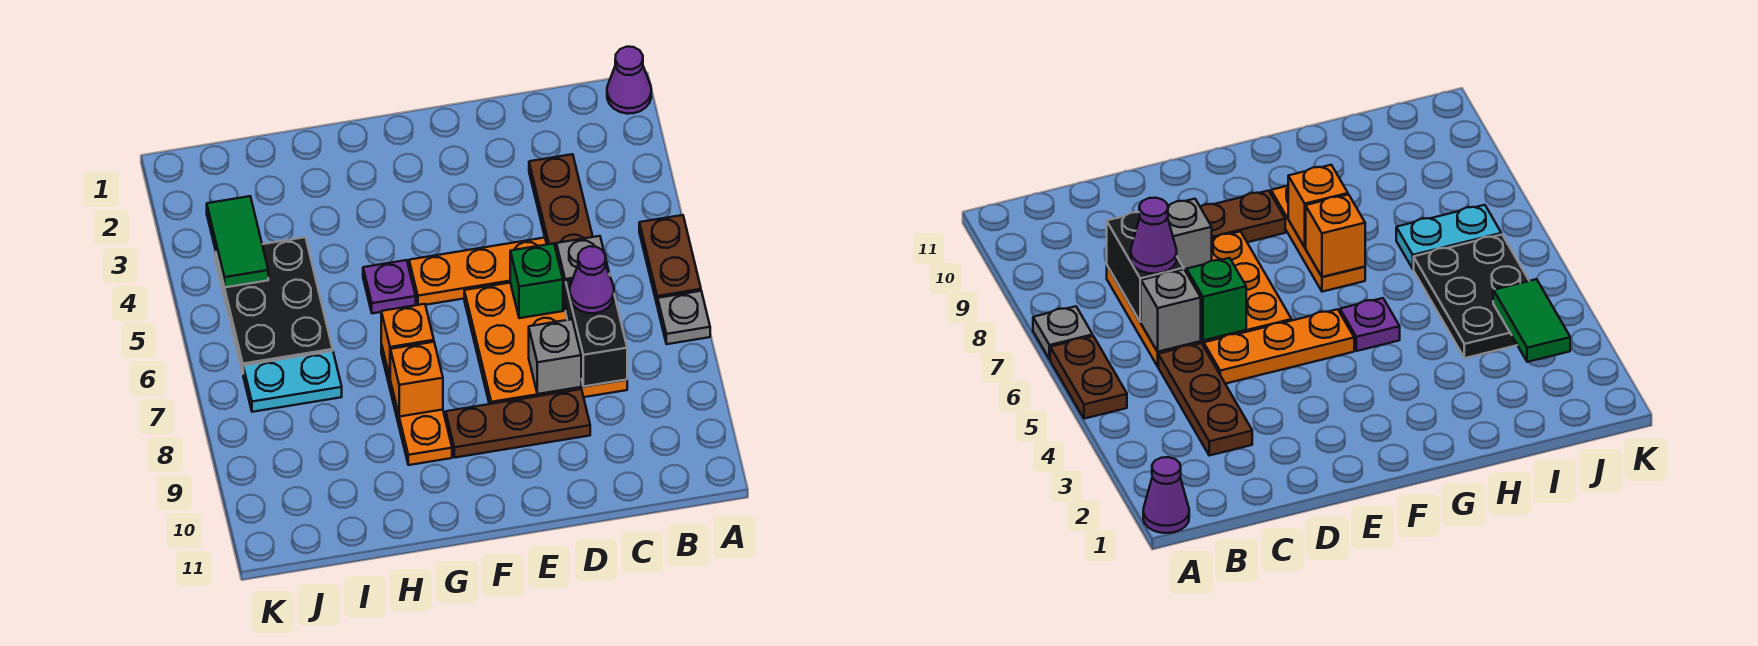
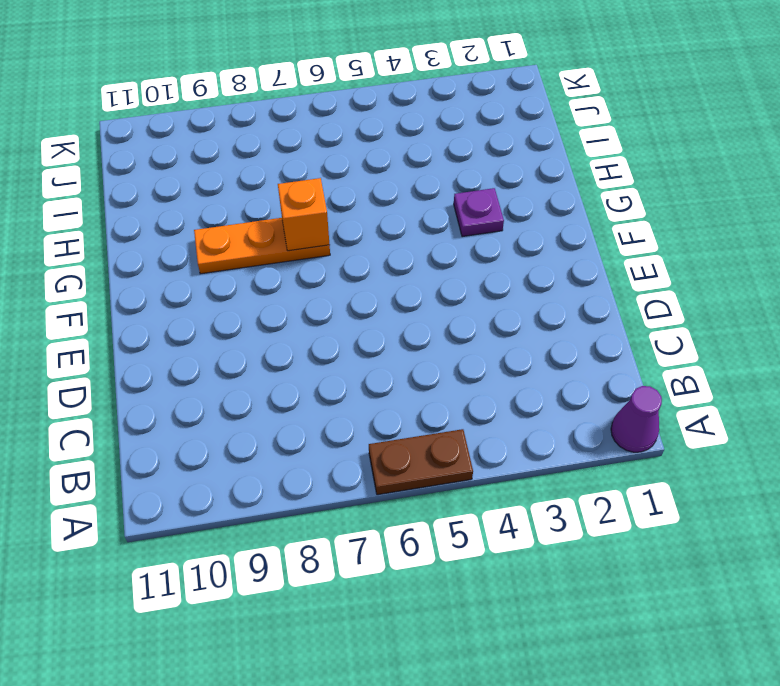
purple plate G3 level 1 -> purple plate G5 level 1
none -> grey plate A7 level 1
none -> brown plate C3:C5 level 1
none -> orange plate C6:E8 level 1

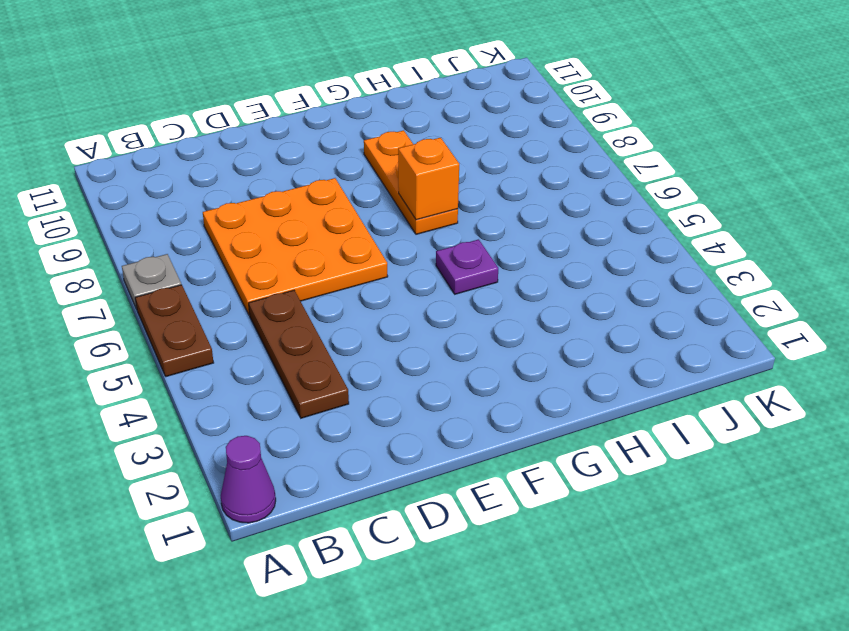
none -> orange plate D5:F5 level 1
none -> brown plate D9:F9 level 1
none -> black plate I4:J6 level 1

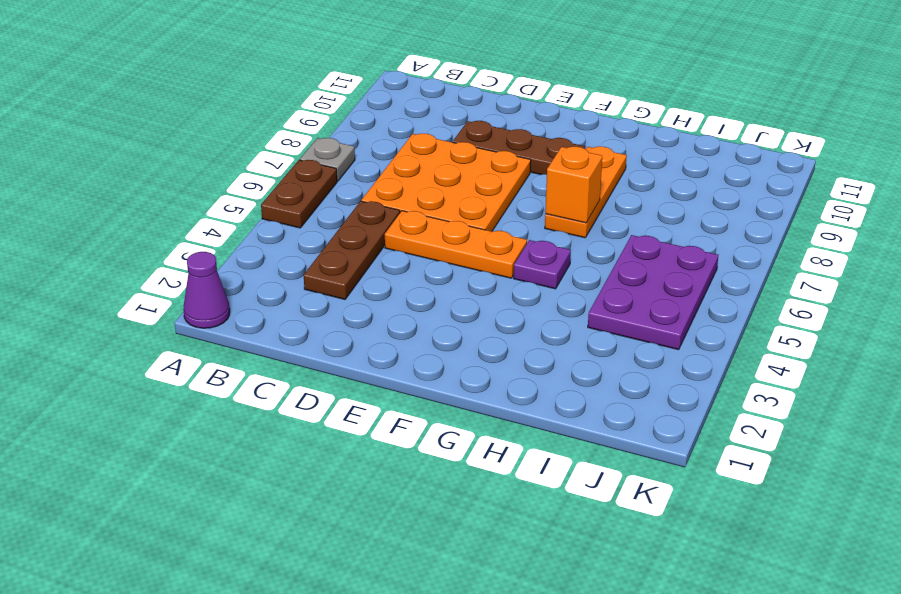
purple plate I4:J6 level 1 -> black plate I4:J6 level 1
none -> cyan plate I7:J7 level 1
none -> grey brick C6 level 2
none -> black brick C7:C8 level 2

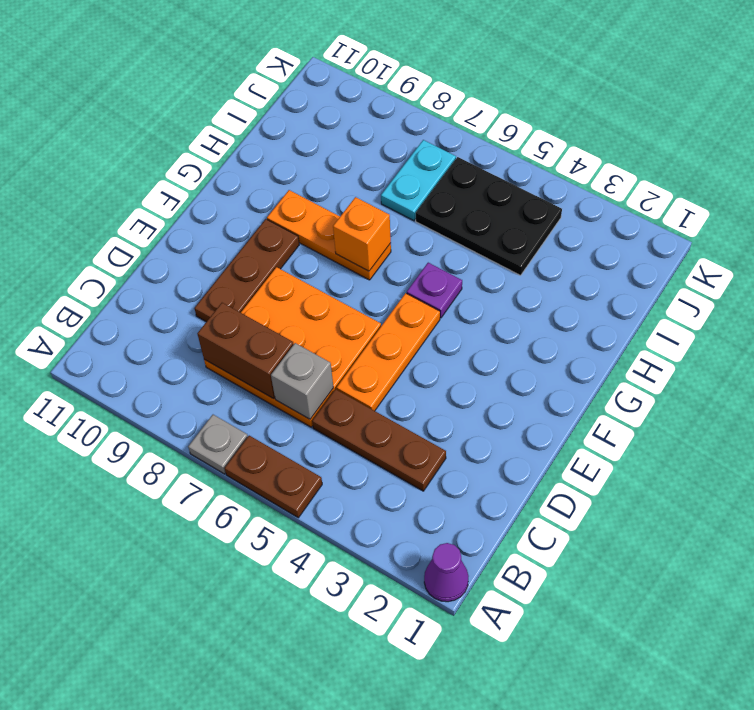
brown brick C7:C8 level 2 -> black brick C7:C8 level 2
none -> green brick D6 level 2
none -> grey brick D8 level 2
none -> orange brick G8 level 2

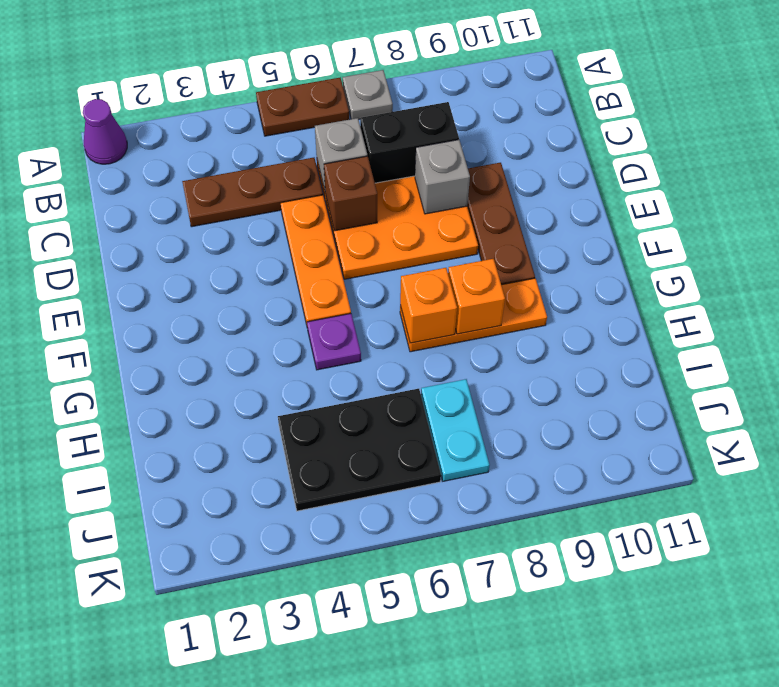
brown brick D6 level 2 -> green brick D6 level 2
none -> green tile J3:J4 level 2
none -> purple cone C7 level 3

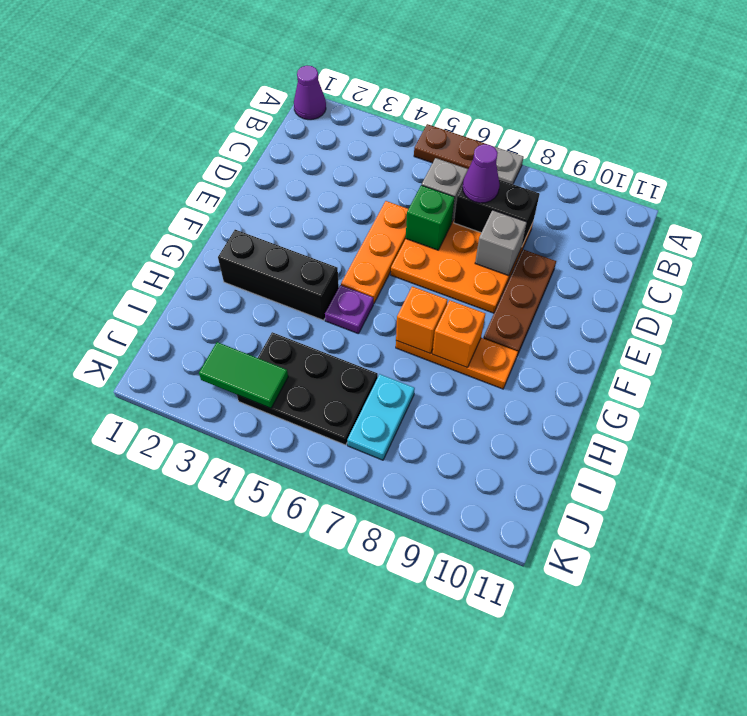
black brick G2:G4 level 1 -> none
none -> brown plate C3:C5 level 1

